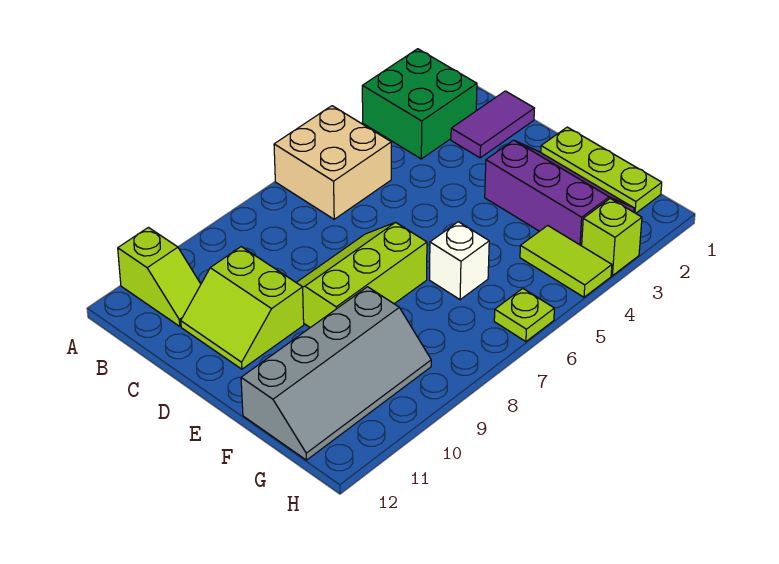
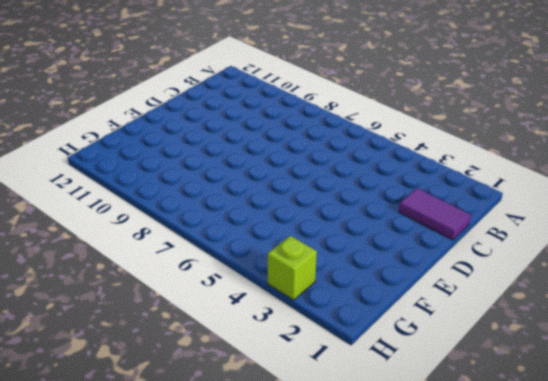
none -> green brick A2:B3 level 1
none -> tan brick A5:B6 level 1
none -> lime slope A11:B11 level 1 top A

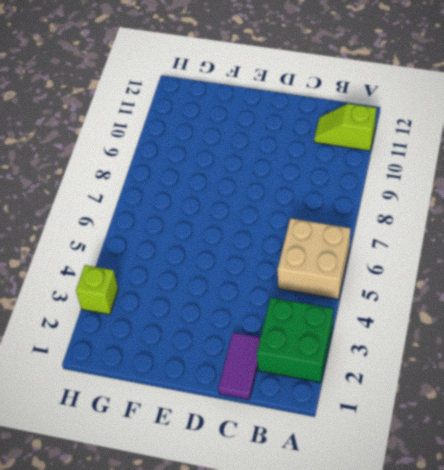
none -> lime slope C10:D11 level 1 top 10
none -> lime slope D7:E9 level 1 top E
none -> lime plate E1:G1 level 1

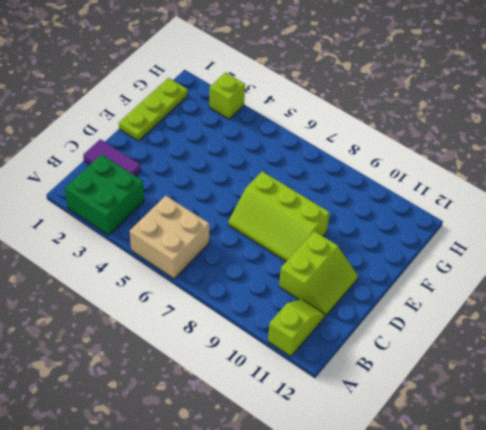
none -> purple slope E2:G3 level 1 top 3
none -> white brick F6 level 1
none -> grey slope F9:G12 level 1 top F

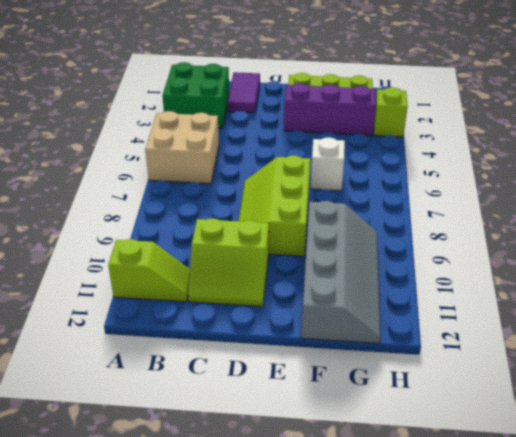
none -> lime tile G4:H4 level 1
none -> lime plate H6 level 1

